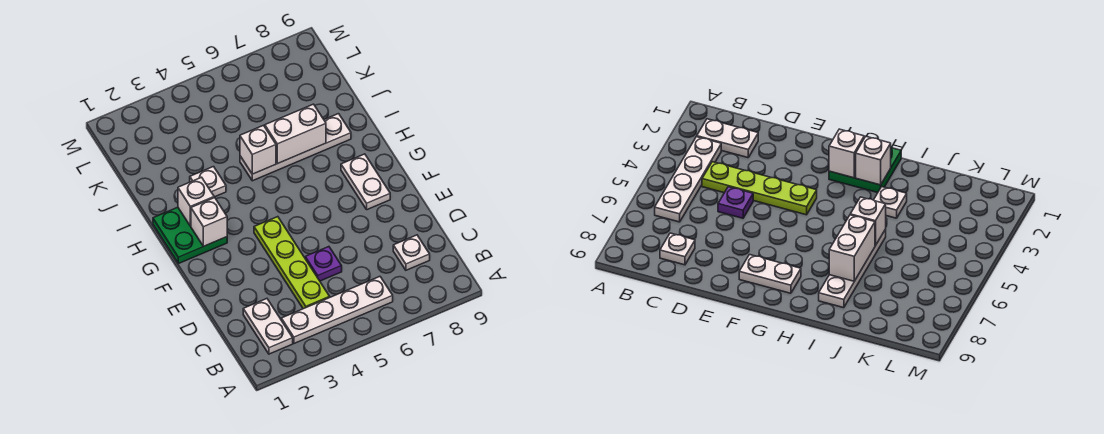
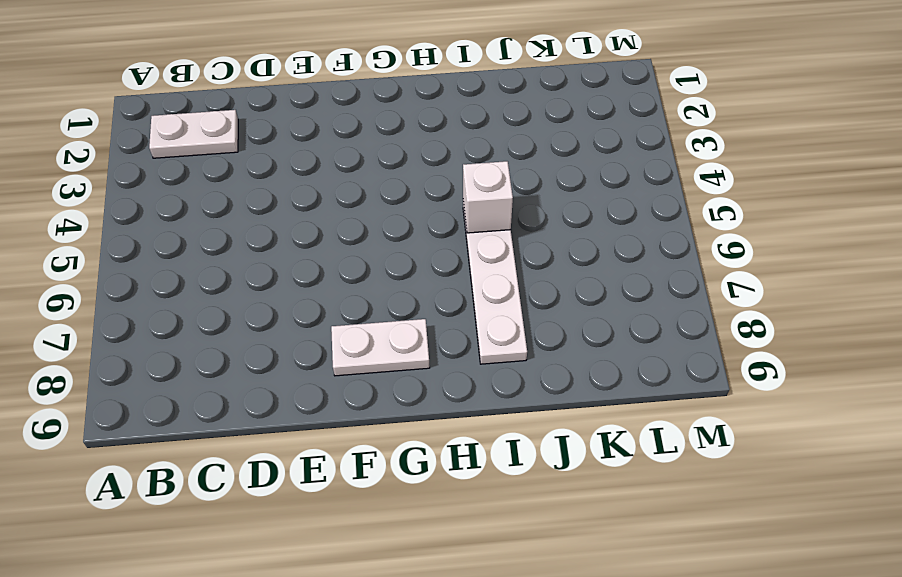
none -> white plate B3:B6 level 1
none -> lime plate C4:F4 level 1
none -> white plate C8 level 1

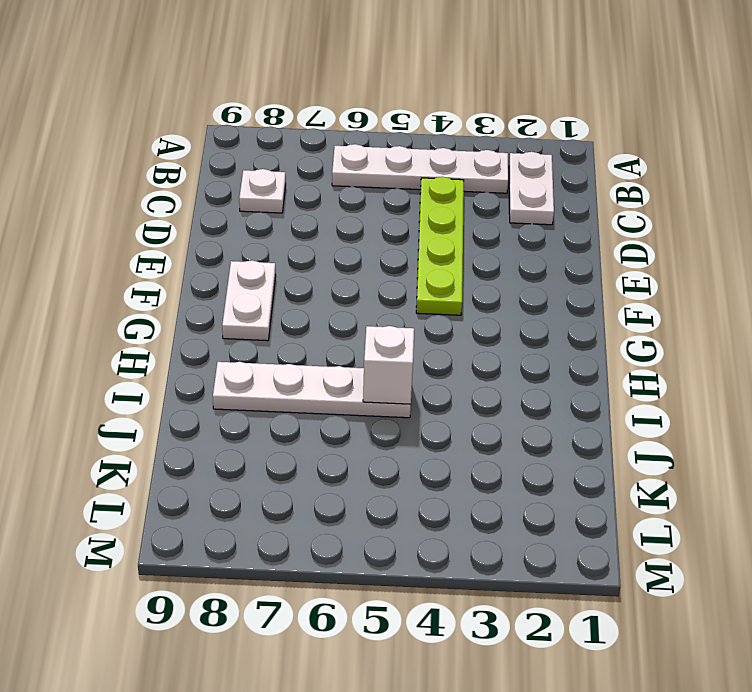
none -> purple plate D5 level 1
none -> green plate G1:H2 level 1
none -> white plate I3 level 1

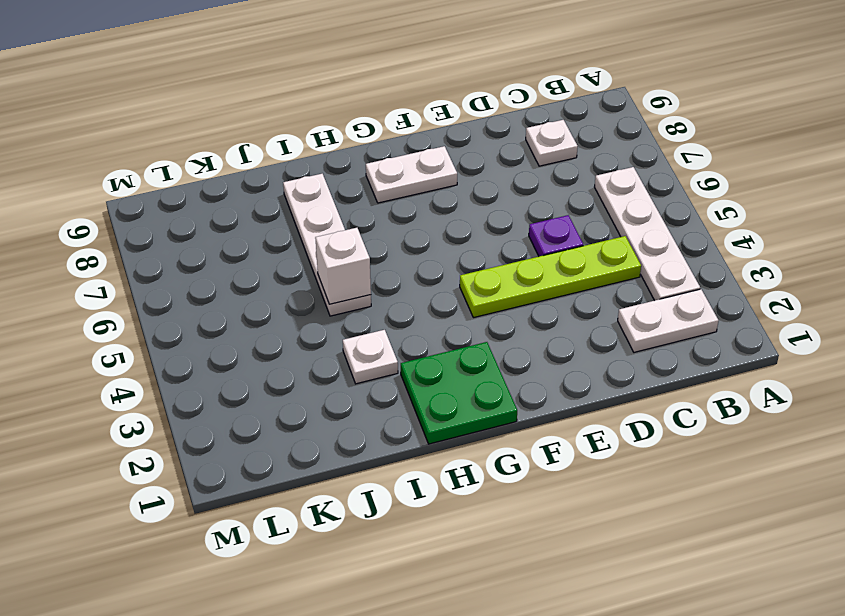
none -> white brick G2 level 2
none -> white brick H2 level 2
none -> white brick I6:I7 level 2

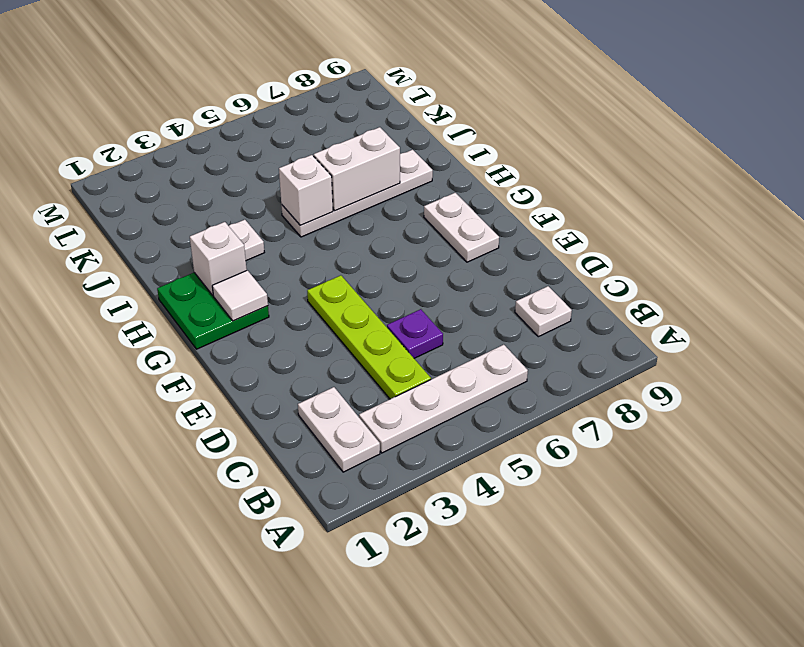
white tile G2 level 2 -> white brick G2 level 2

